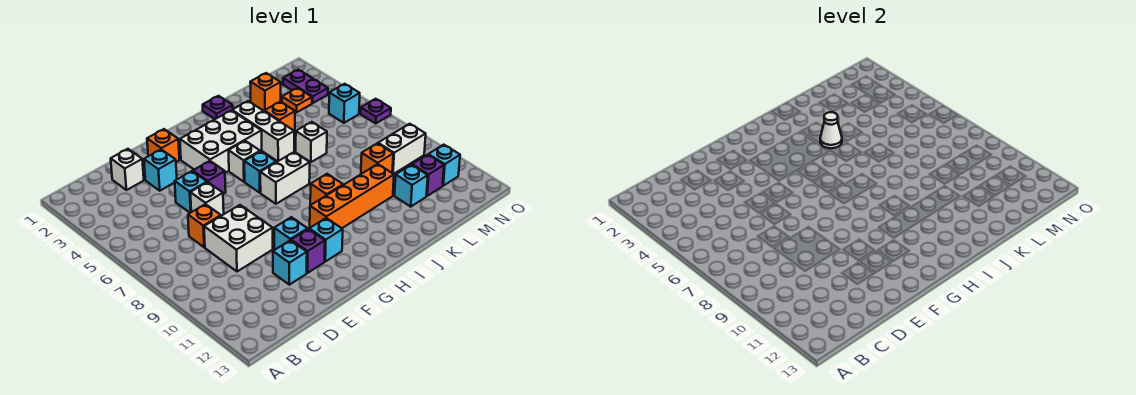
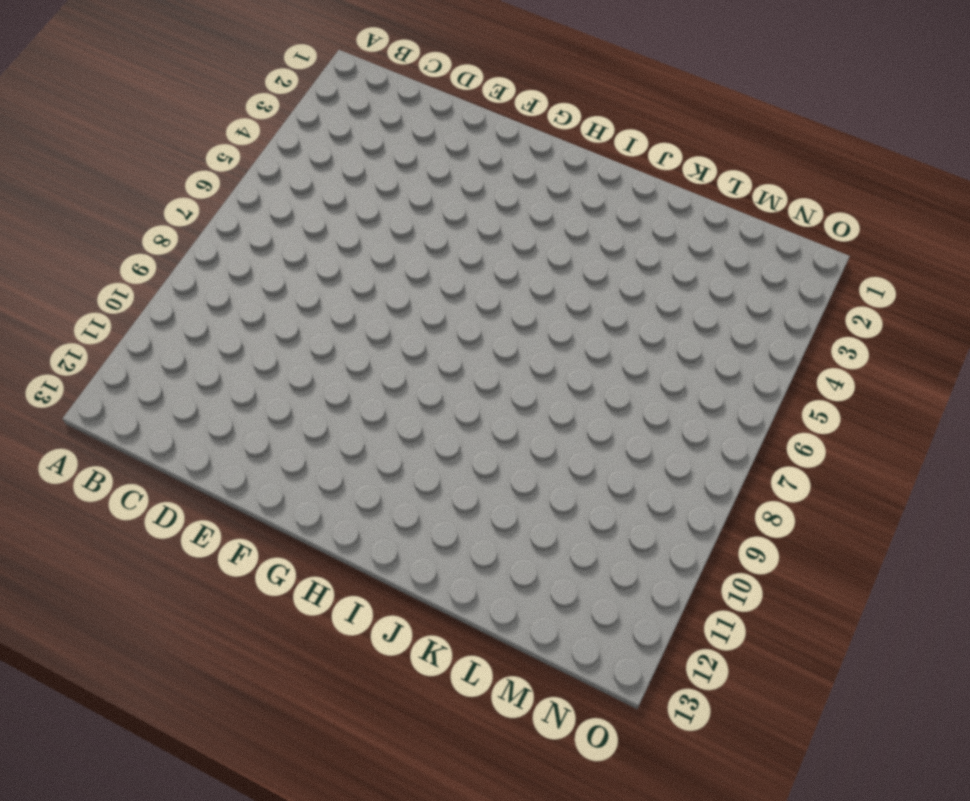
none -> white brick D2 level 1
none -> orange brick D7 level 1
none -> white brick D8:E9 level 1
none -> cyan brick E3 level 1

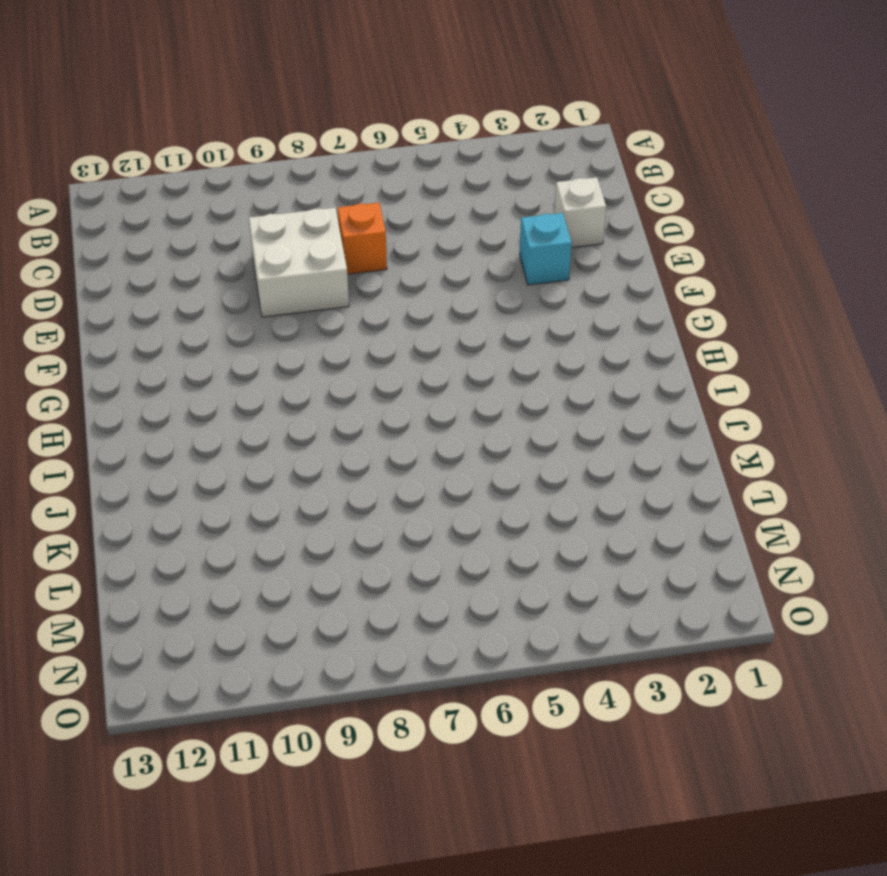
none -> cyan brick E5 level 1
none -> white brick E6 level 1
none -> cyan brick E11 level 1
none -> orange brick F2 level 1

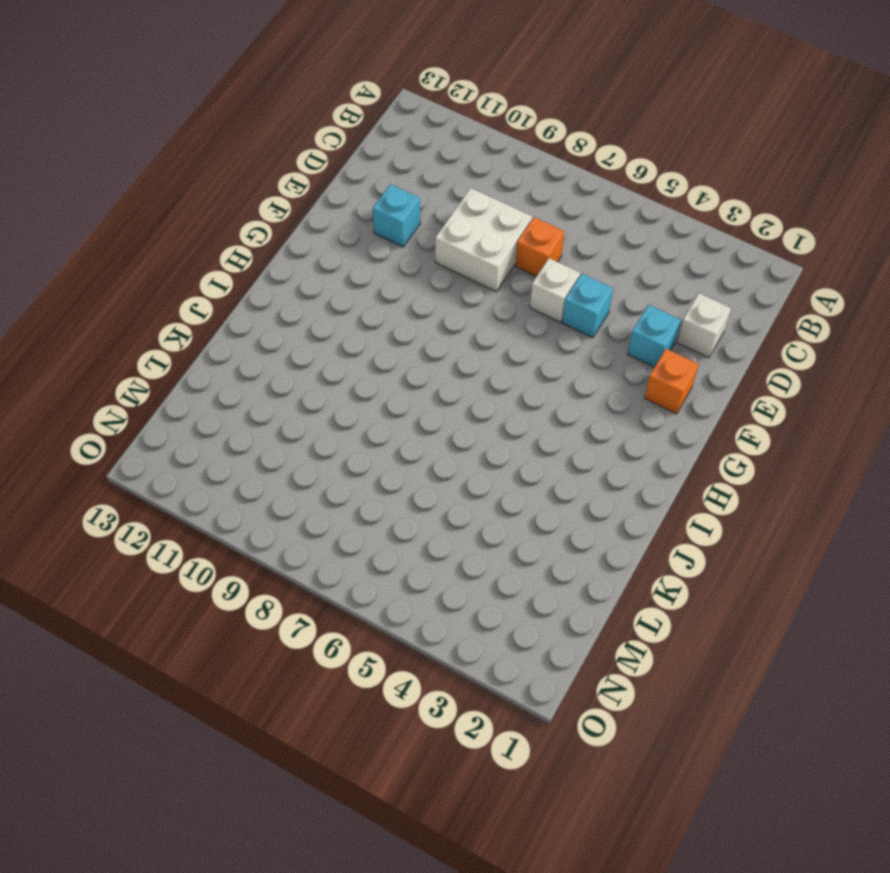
none -> purple brick F5 level 1
none -> cyan brick F10 level 1
none -> purple brick F11 level 1
none -> white brick G3:I4 level 1

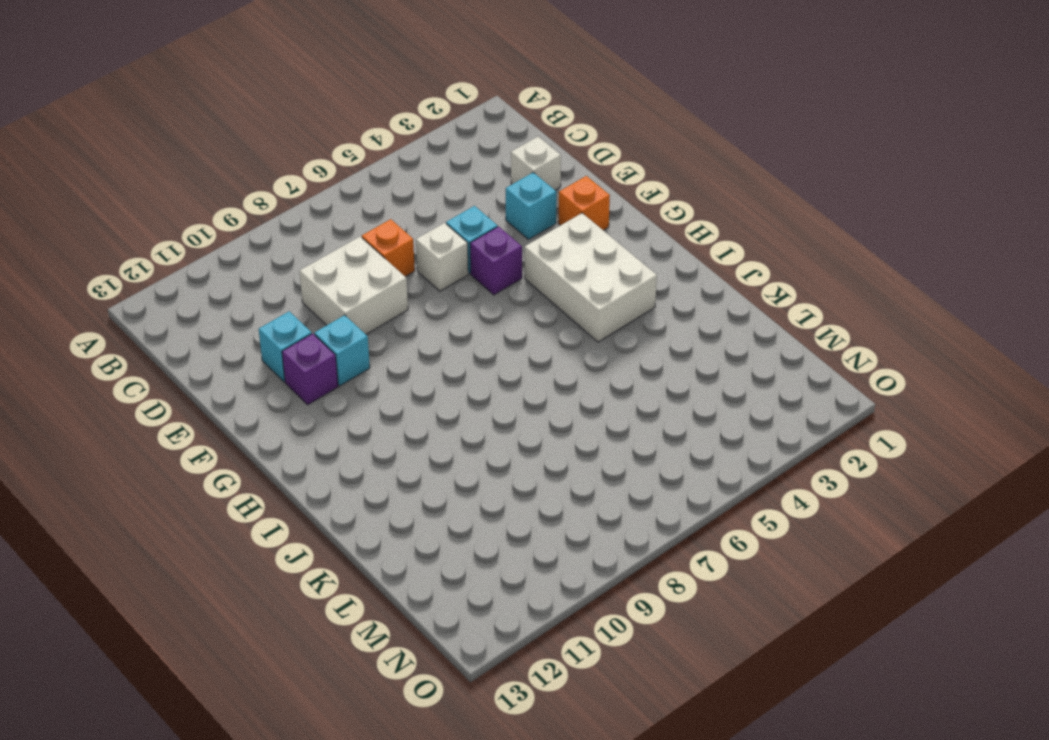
none -> cyan brick G11 level 1
none -> white brick H5 level 1
none -> cyan brick H6 level 1
none -> white brick H7:I7 level 1

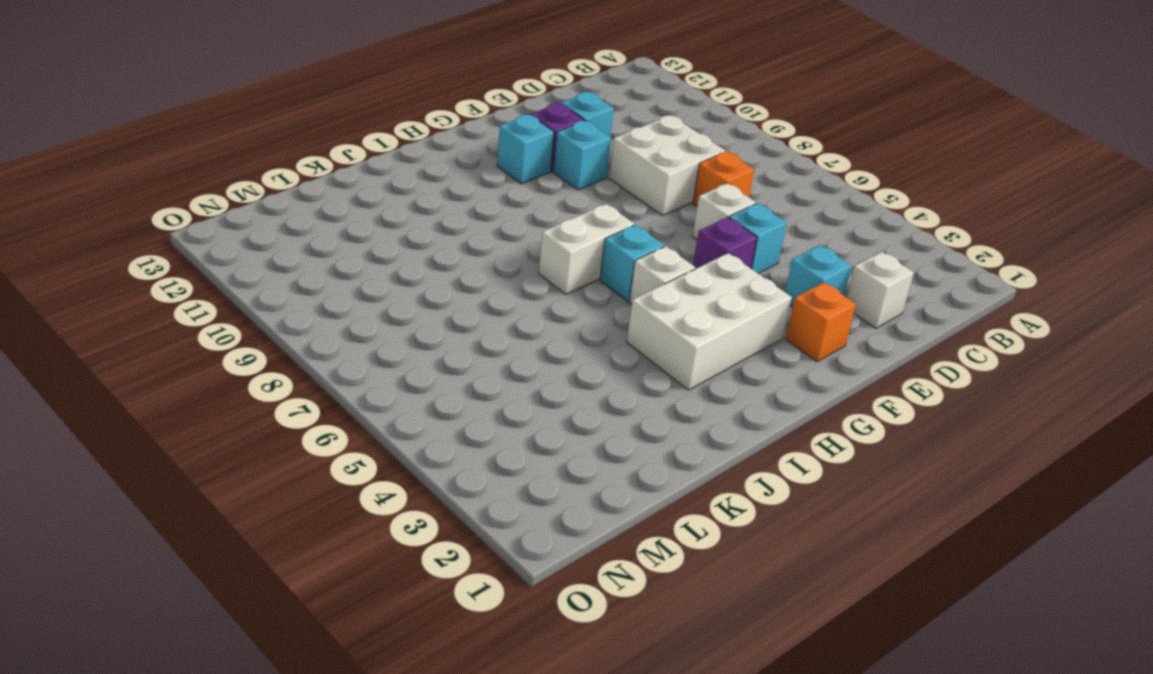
none -> orange brick H10:K10 level 1
none -> orange brick I9 level 1
none -> purple plate J1 level 1
none -> white brick J3:J5 level 1

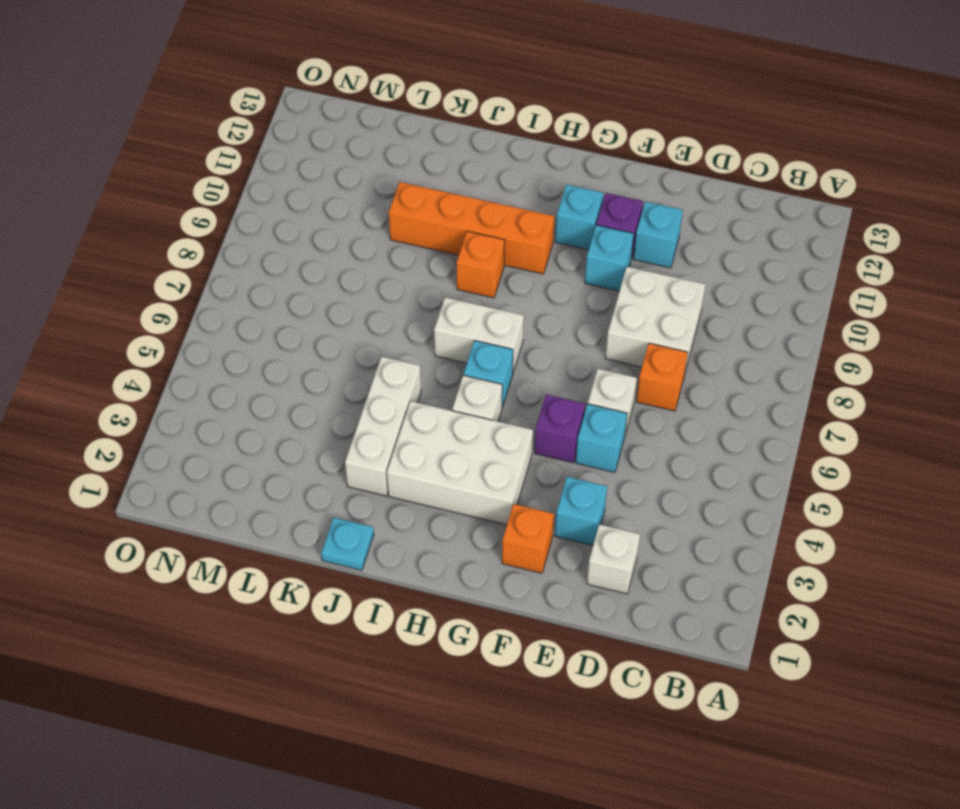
cyan plate J1 level 1 -> purple plate J1 level 1
none -> orange brick K4 level 1
none -> white brick K6 level 1
none -> orange brick L2 level 1
none -> orange brick L9 level 1

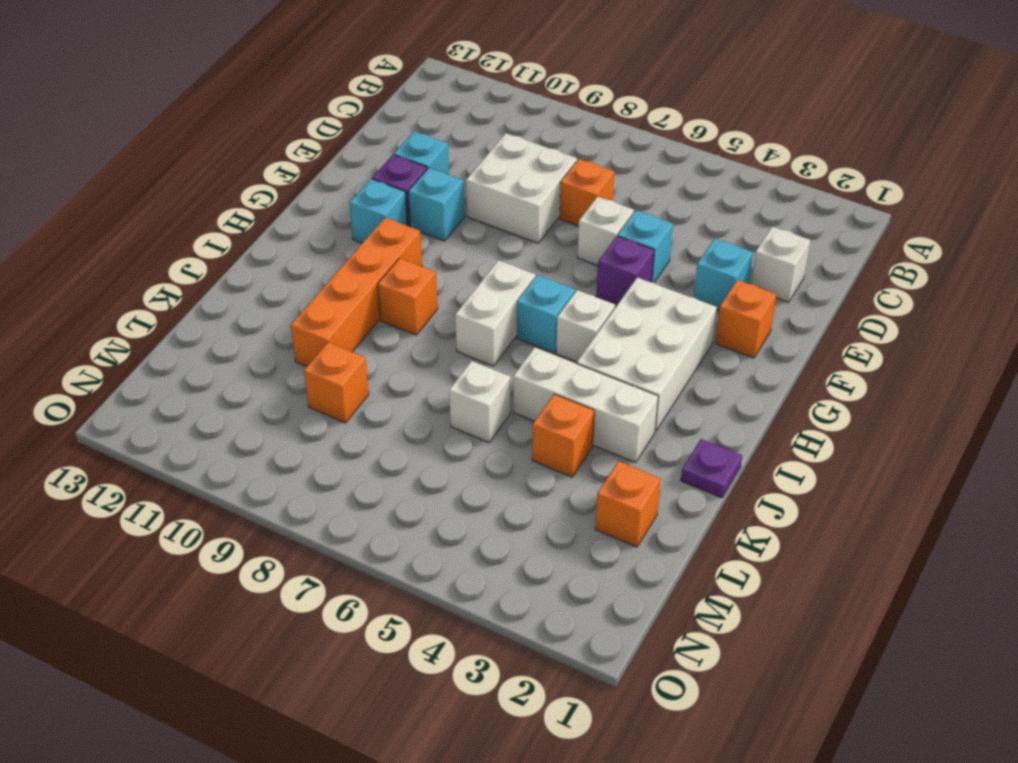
none -> cyan brick L11 level 1
none -> orange plate M3 level 1
none -> white brick M9:N9 level 1
none -> purple brick M11 level 1

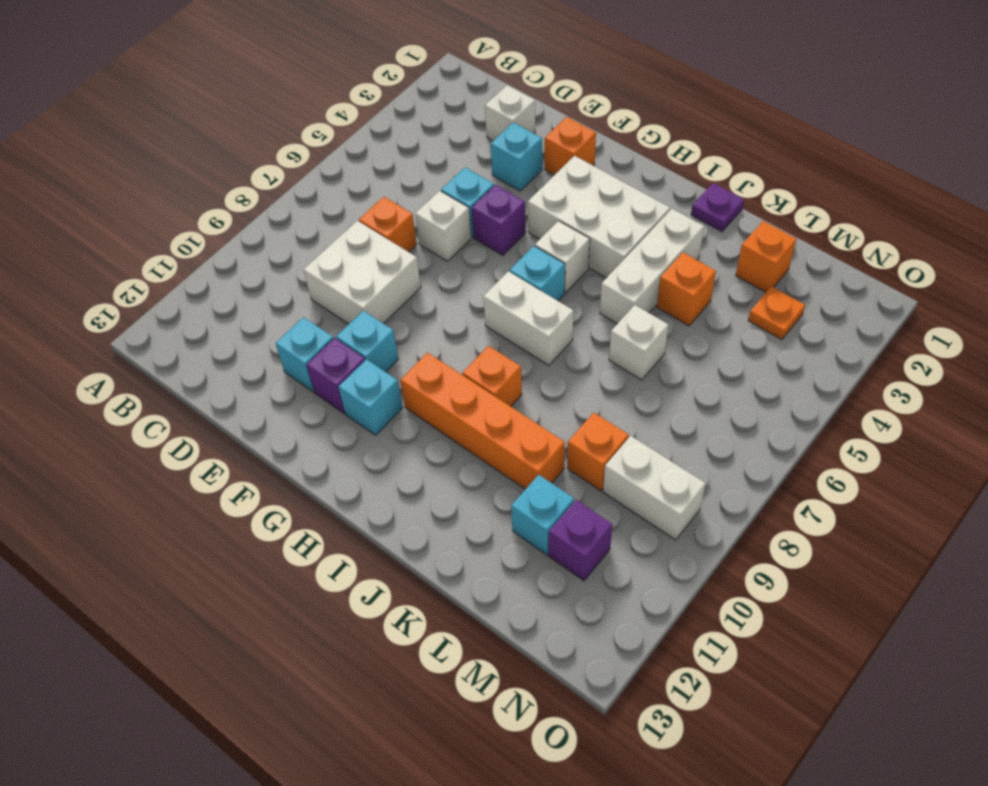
none -> purple plate N2:N3 level 1
none -> cyan brick N5 level 1
none -> cyan brick N11 level 1
none -> purple plate O6 level 1

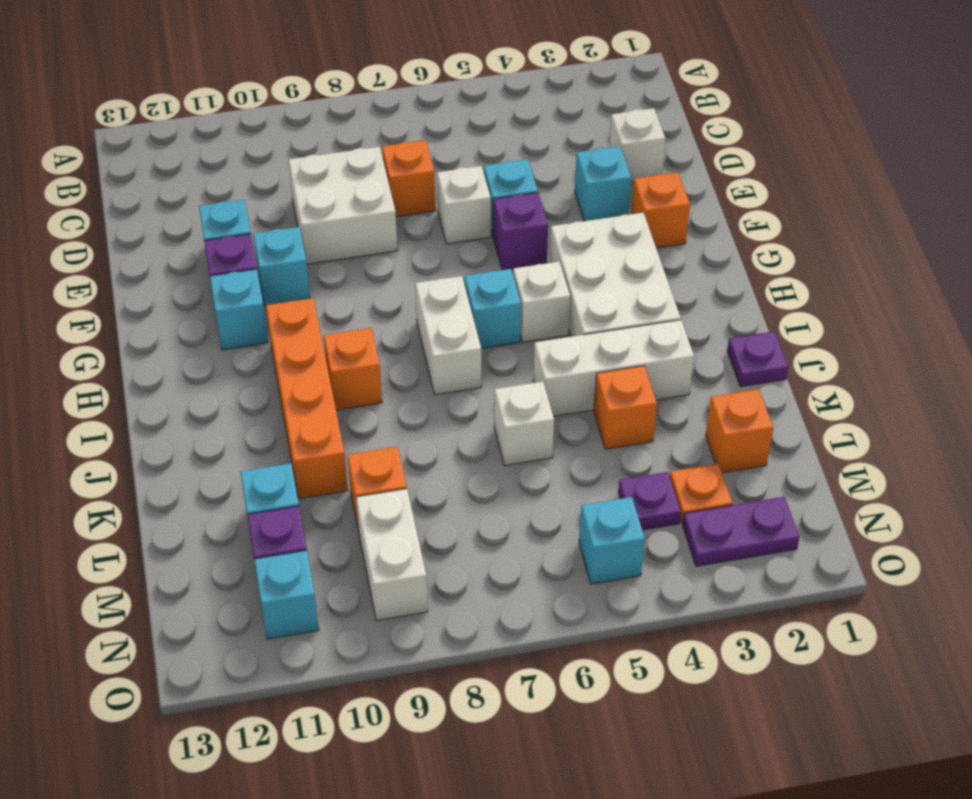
purple plate M4 level 1 -> purple plate O6 level 1
none -> white cone J4 level 2

